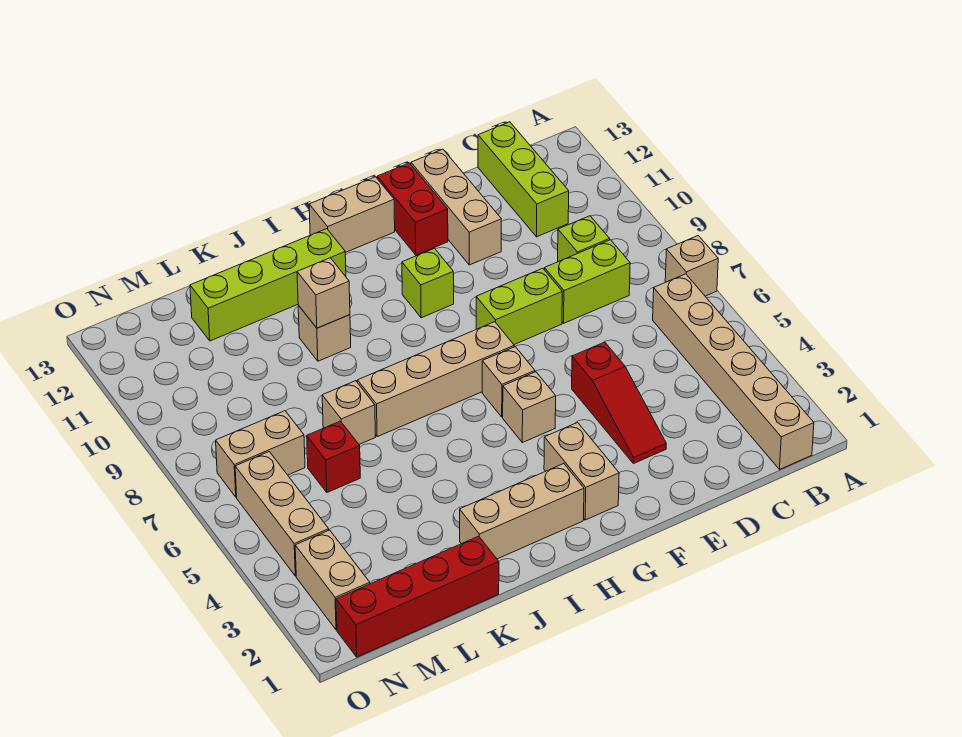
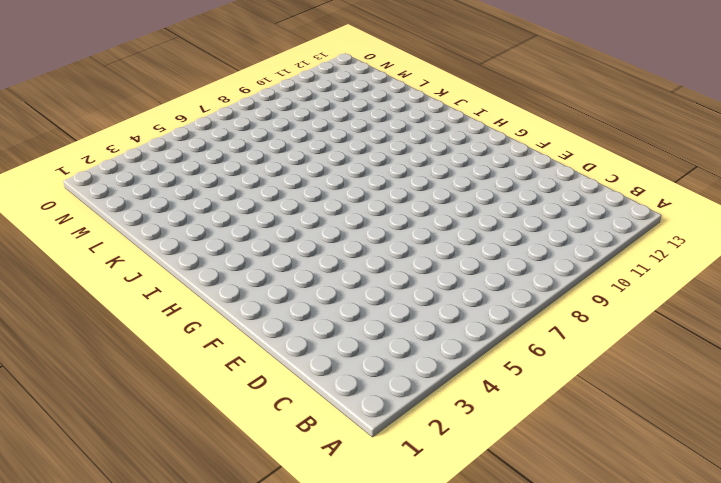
none -> tan brick A7 level 1
none -> tan brick B1:B6 level 1
none -> lime brick C8:D8 level 1

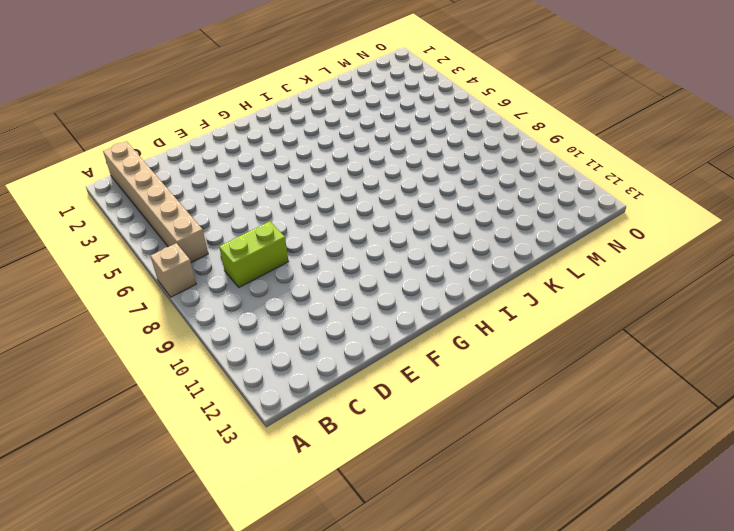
none -> lime brick C9 level 1
none -> lime brick C11:C13 level 1
none -> red slope E3:E5 level 1 top 5

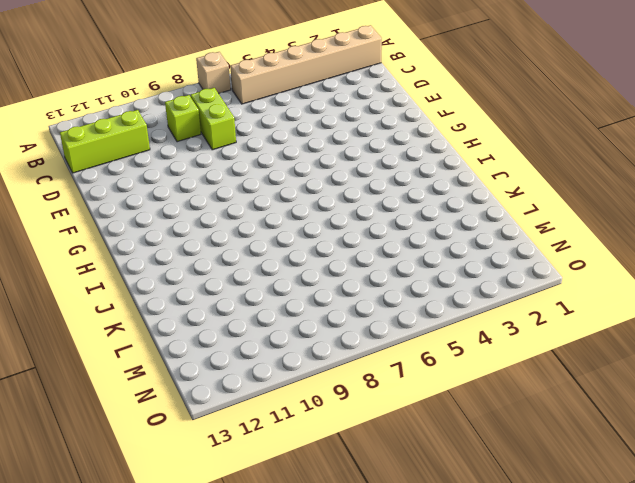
none -> red slope E3:E5 level 1 top 5
none -> lime brick E8:F8 level 1
none -> tan brick E11:E13 level 1

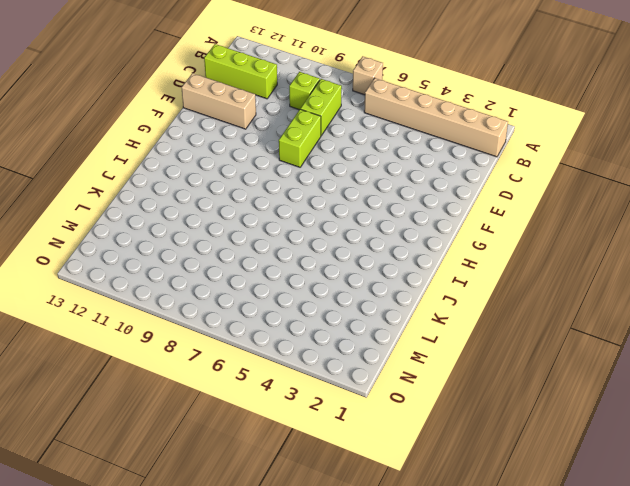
none -> red slope E3:E5 level 1 top 5
none -> red brick F12:F13 level 1
none -> tan brick G2:G3 level 1

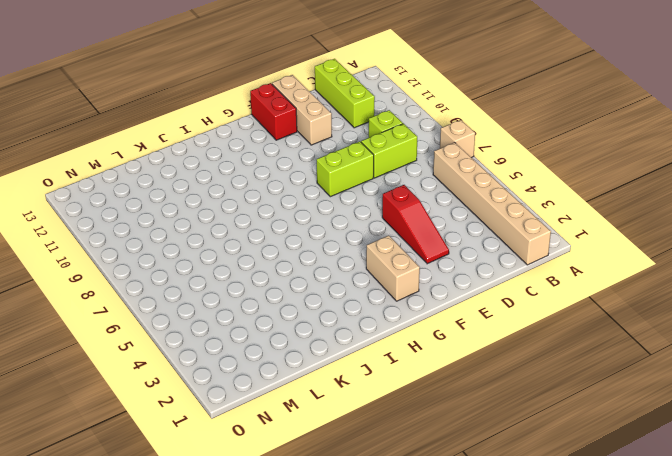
none -> tan brick G5 level 1
none -> tan brick G6 level 1
none -> tan brick G7:J7 level 1

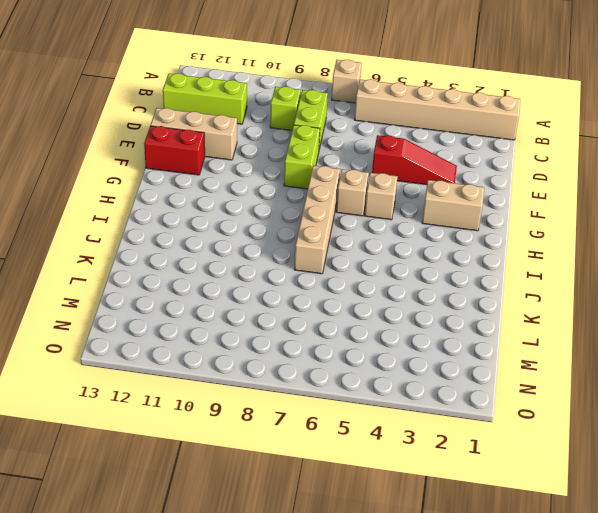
none -> lime brick G10 level 1
none -> tan brick G13:H13 level 1
none -> tan brick H2:J2 level 1

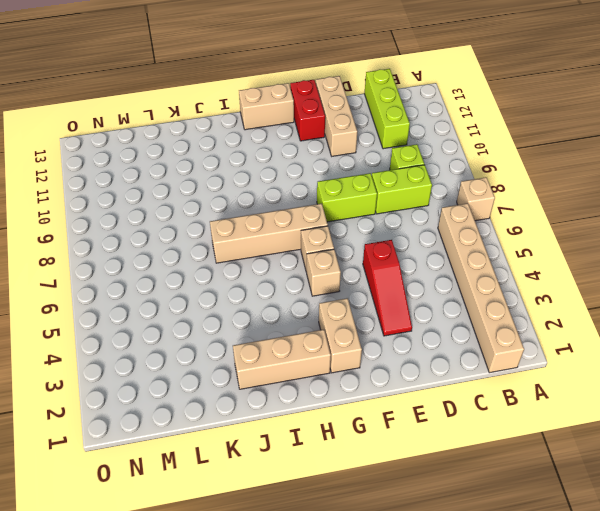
none -> lime brick G10 level 1
none -> lime brick I12:L12 level 1
none -> tan brick J10 level 1

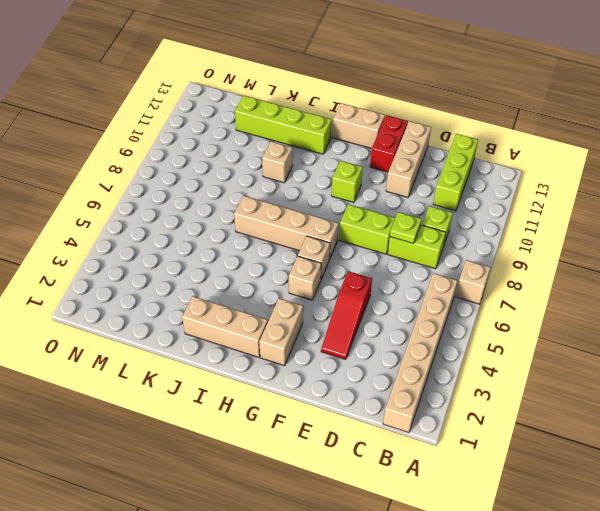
lime plate D8 level 2 -> none
none -> red brick K1:N1 level 1
none -> tan brick K7 level 1
none -> red brick L6 level 1

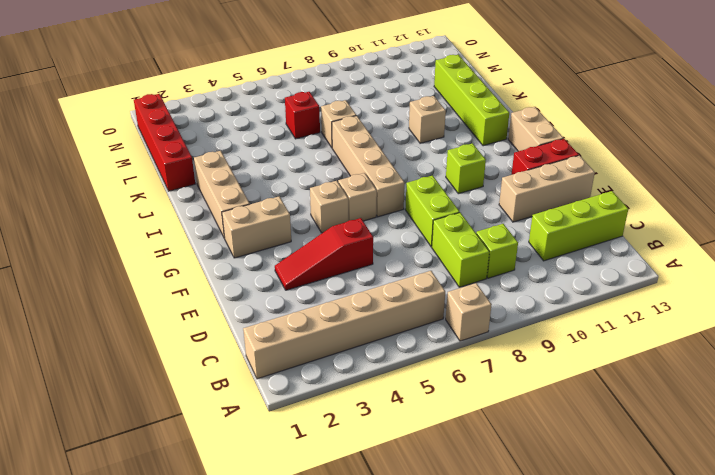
none -> tan brick M7:N7 level 1
none -> tan brick N2:N3 level 1
none -> tan brick N4:N6 level 1

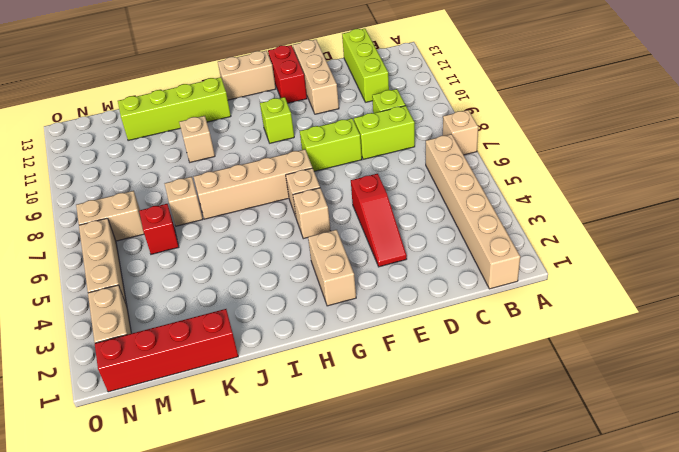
none -> tan brick H2:J2 level 1
none -> tan brick J10 level 2

